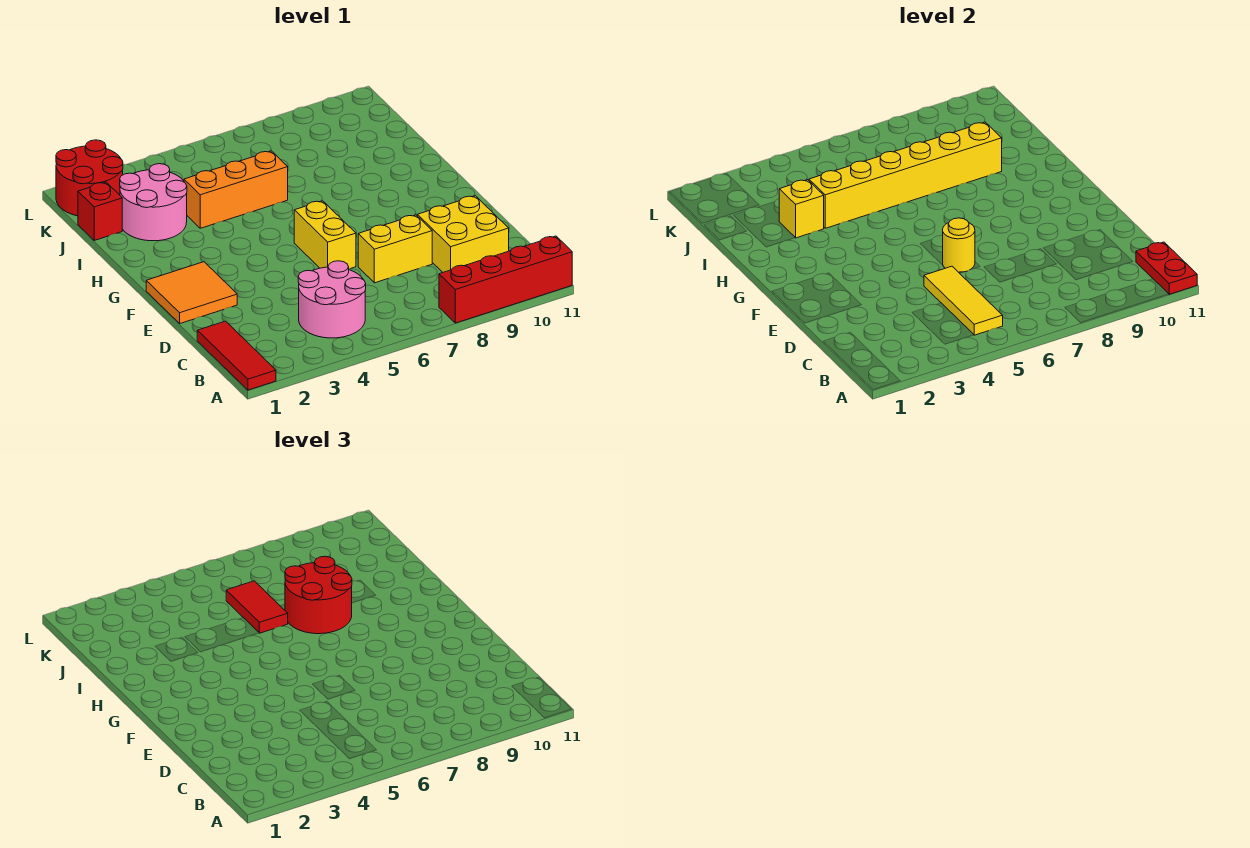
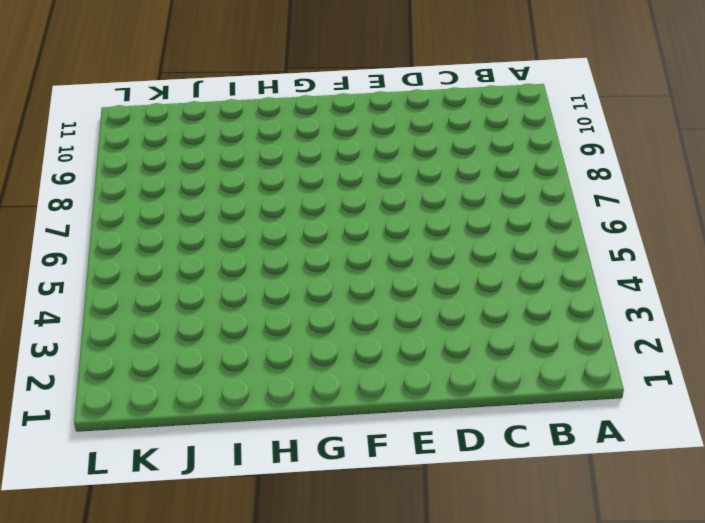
none -> red tile A1:C1 level 1
none -> red brick A8:A11 level 1
none -> pink round brick B4:C5 level 1

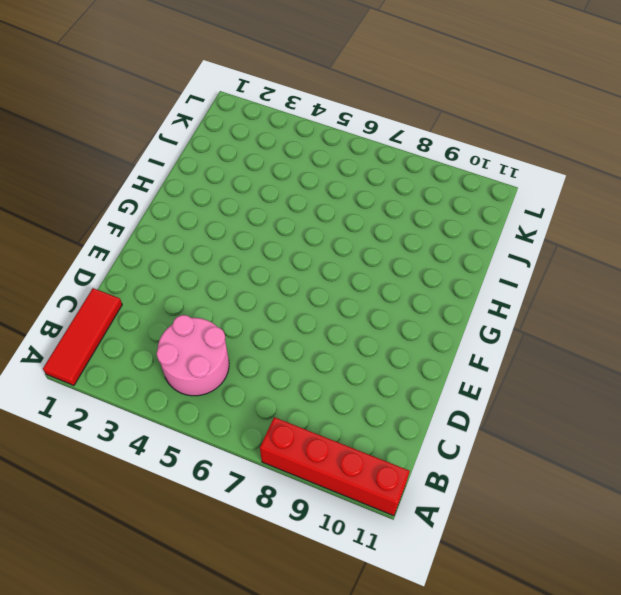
none -> yellow brick C9:D10 level 1
none -> yellow brick D7:D8 level 1
none -> orange tile E1:F2 level 1

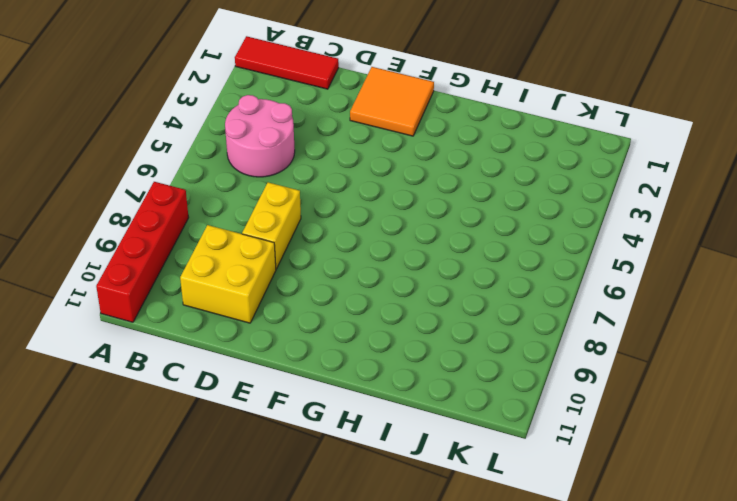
none -> yellow brick E6:F6 level 1
none -> pink round brick I2:J3 level 1
none -> orange brick I4:I6 level 1

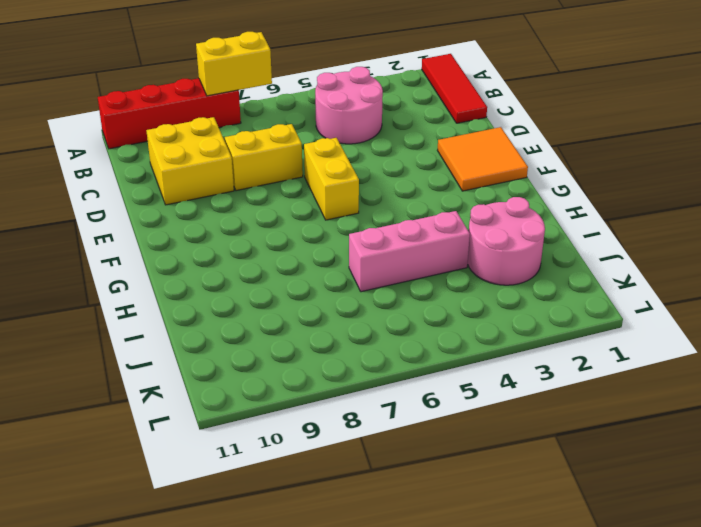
yellow brick A7:A8 level 2 -> none
pink brick I4:I6 level 1 -> orange brick I4:I6 level 1
none -> red brick J1 level 1
none -> red round brick K1:L2 level 1
none -> red plate A11:B11 level 2

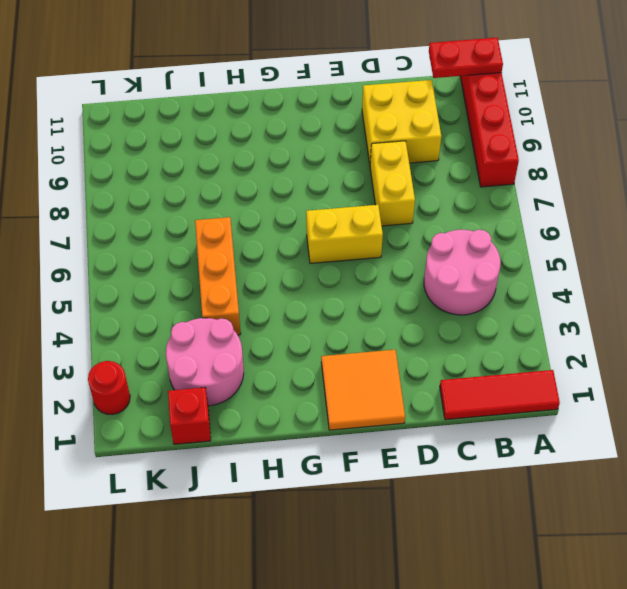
red round brick L2 level 1 -> red round brick K1:L2 level 1
none -> yellow tile B5:D5 level 2
none -> yellow round brick E6 level 2
none -> yellow brick I3 level 2

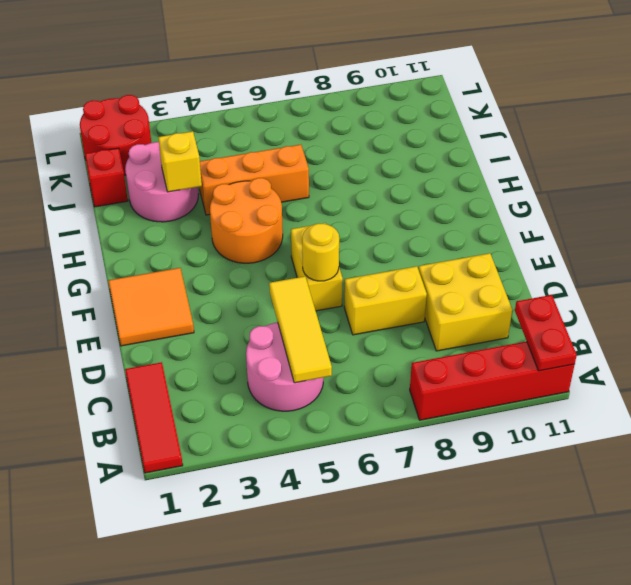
orange round brick G4:H5 level 1 -> none
none -> yellow brick I4:I9 level 2
none -> red round brick H7:I8 level 3
none -> red tile I6:J6 level 3

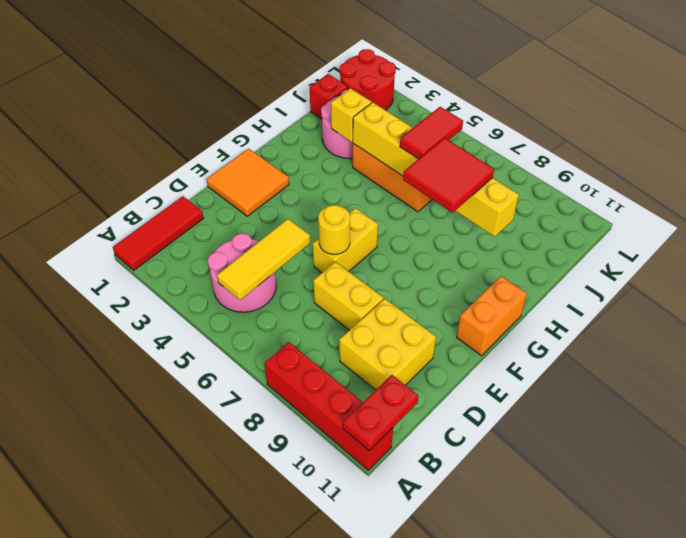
orange brick F11:G11 level 1 -> none
red tile H7:I8 level 3 -> red round brick H7:I8 level 3

